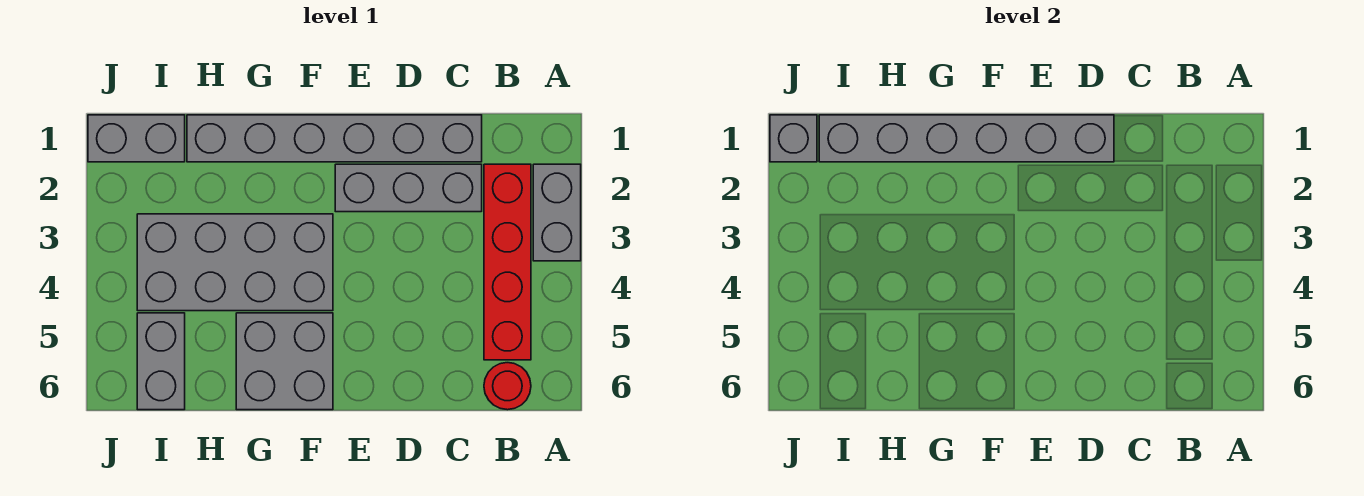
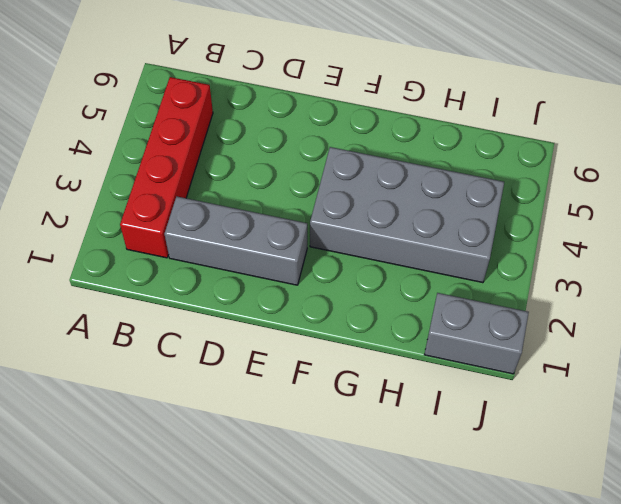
none -> grey brick A2:A3 level 1
none -> red round brick B6 level 1

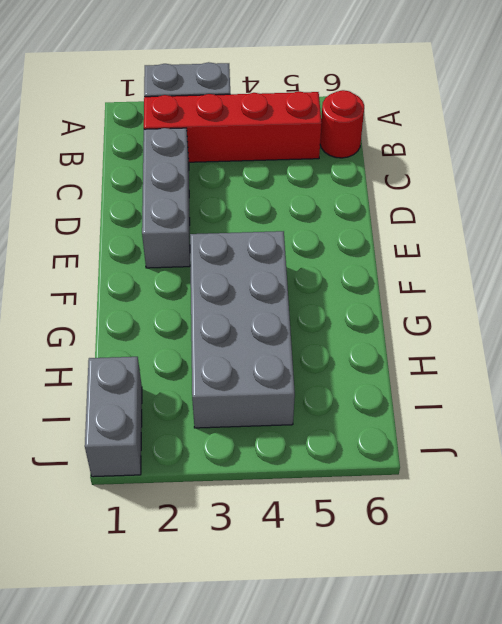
none -> grey brick C1:H1 level 1
none -> grey brick F5:G6 level 1

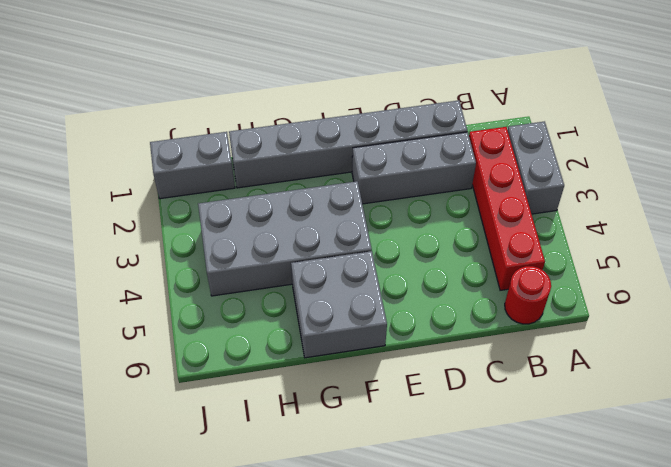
none -> grey brick I5:I6 level 1
none -> grey brick D1:I1 level 2

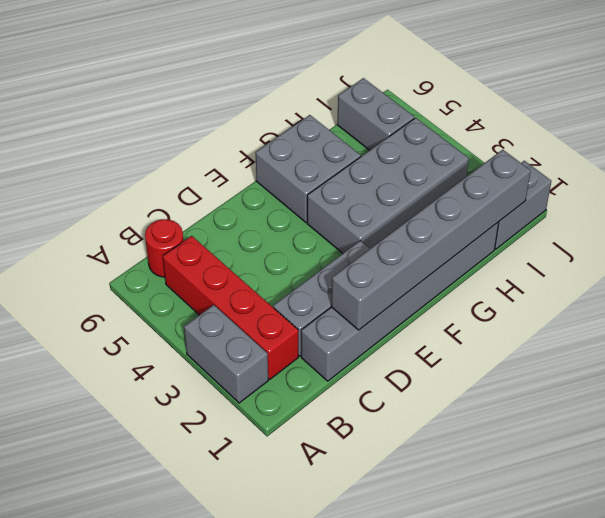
none -> grey brick J1 level 2

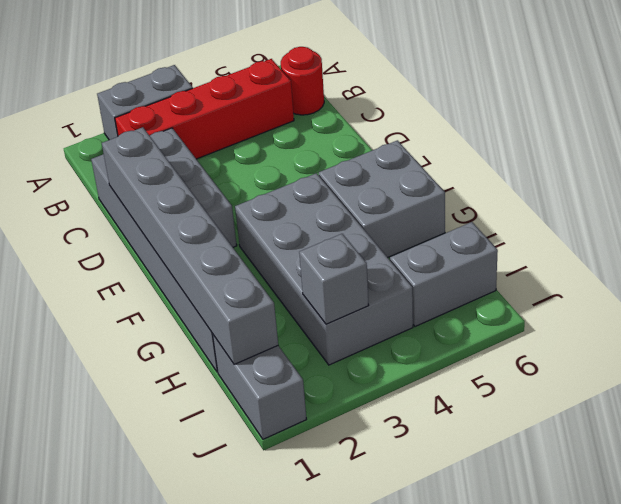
grey brick I3 level 2 -> grey brick J1 level 2

